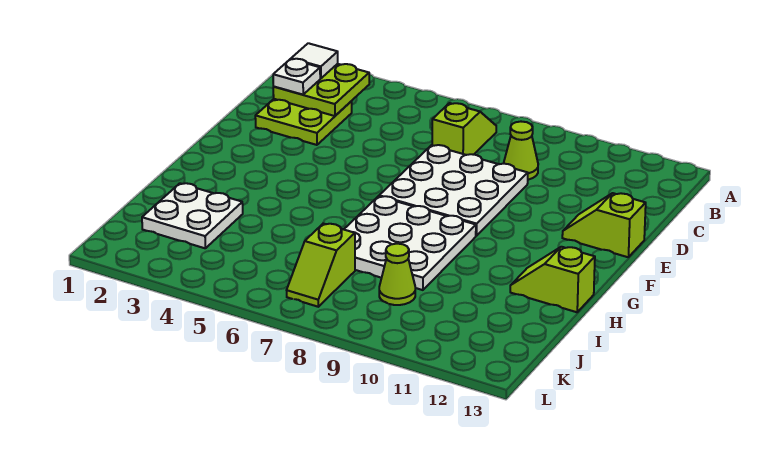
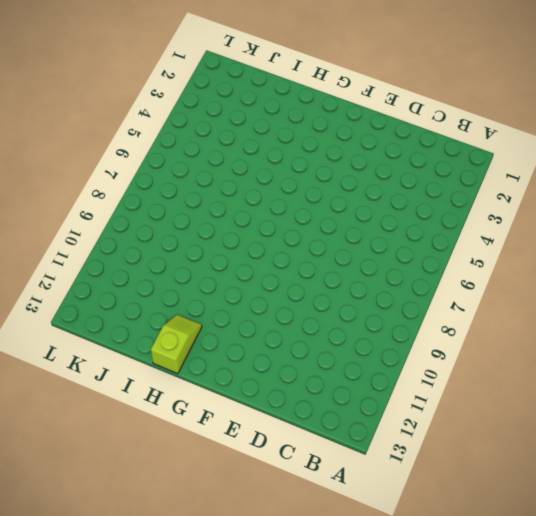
none -> lime slope B7:C7 level 1 top C
none -> lime plate C2:D3 level 1
none -> lime cone C9 level 1

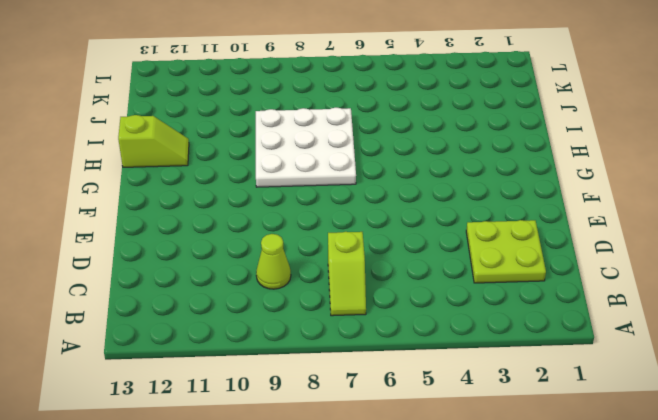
none -> white plate D7:F9 level 1
none -> lime slope E12:E13 level 1 top 13
none -> white plate I2:J3 level 1

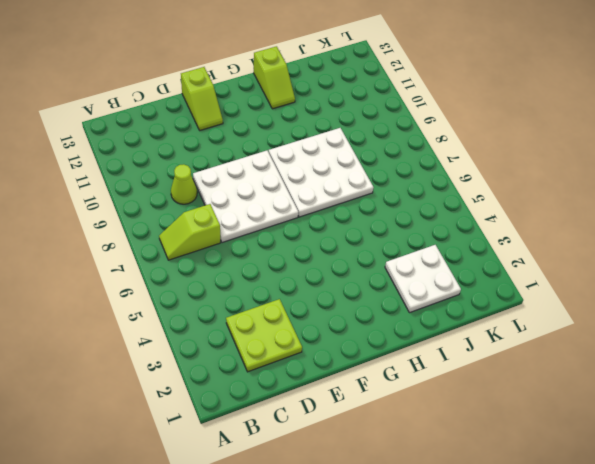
none -> lime slope J7:K7 level 1 top J
none -> lime cone J9 level 1
none -> lime plate B2:C3 level 2

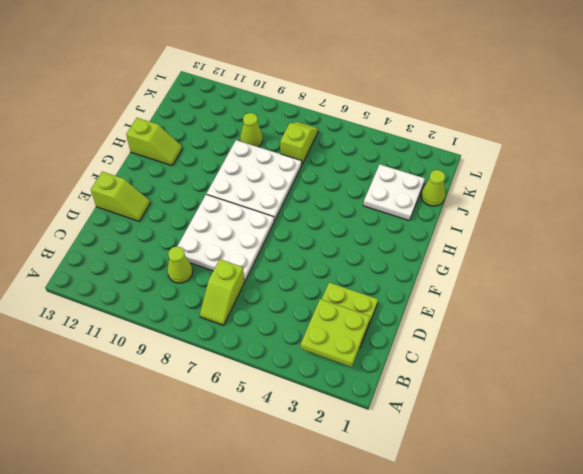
lime cone J1 level 1 -> none
none -> white tile B2 level 3
none -> white plate C2 level 3

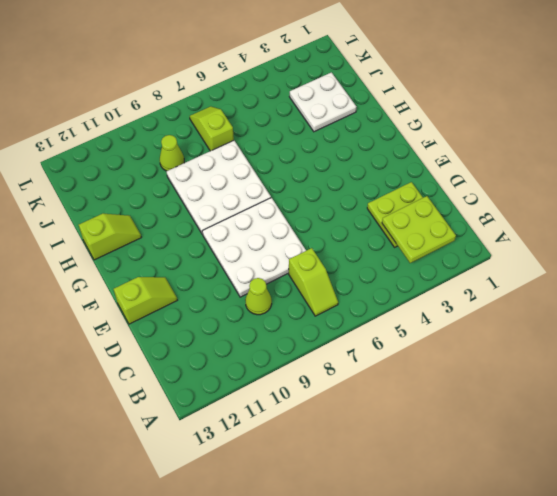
none -> white tile B2 level 3
none -> white plate C2 level 3

